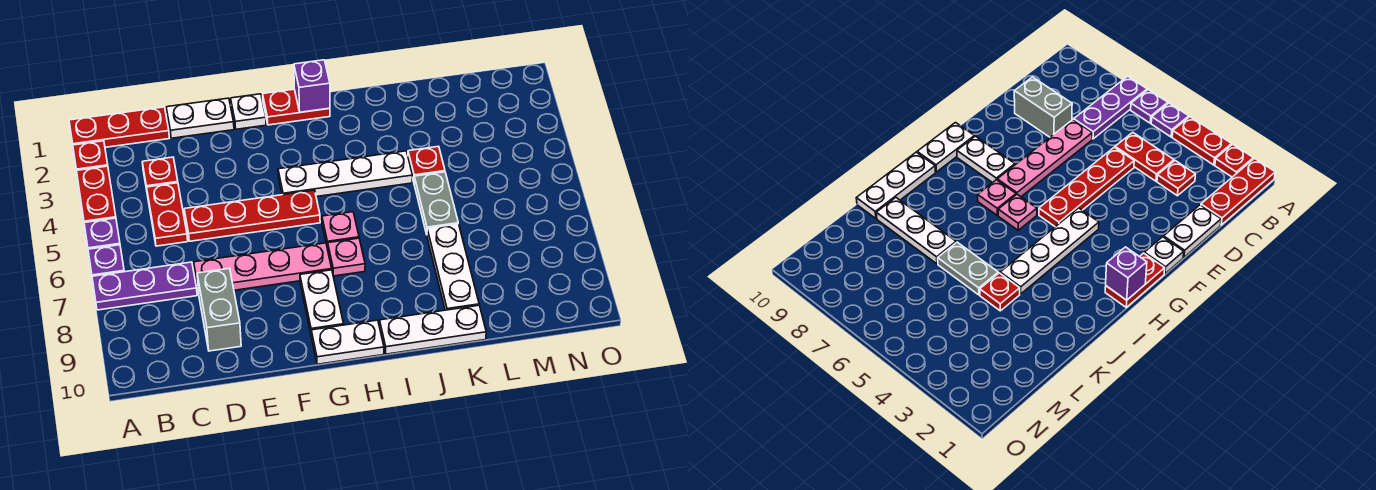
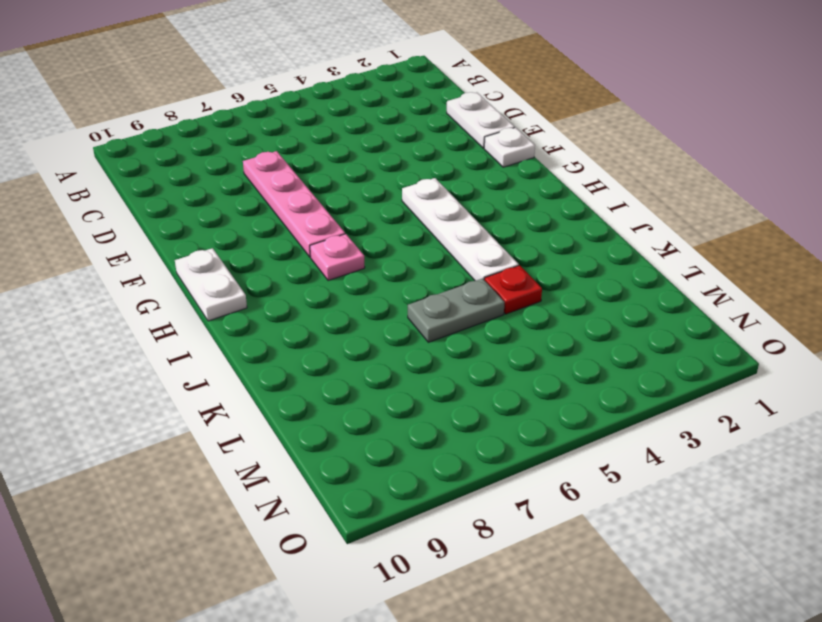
none -> red plate A1:C1 level 1
none -> red plate A2 level 1
none -> red plate A3:A4 level 1

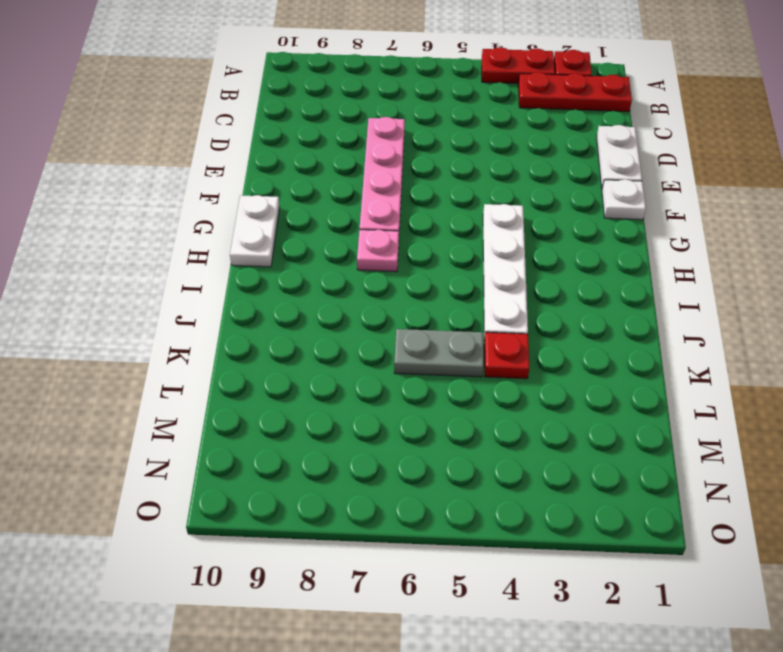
red plate B1:B3 level 1 -> red plate A1:C1 level 1
none -> purple plate A5 level 1
none -> purple plate A6 level 1
none -> purple plate A7:C7 level 1

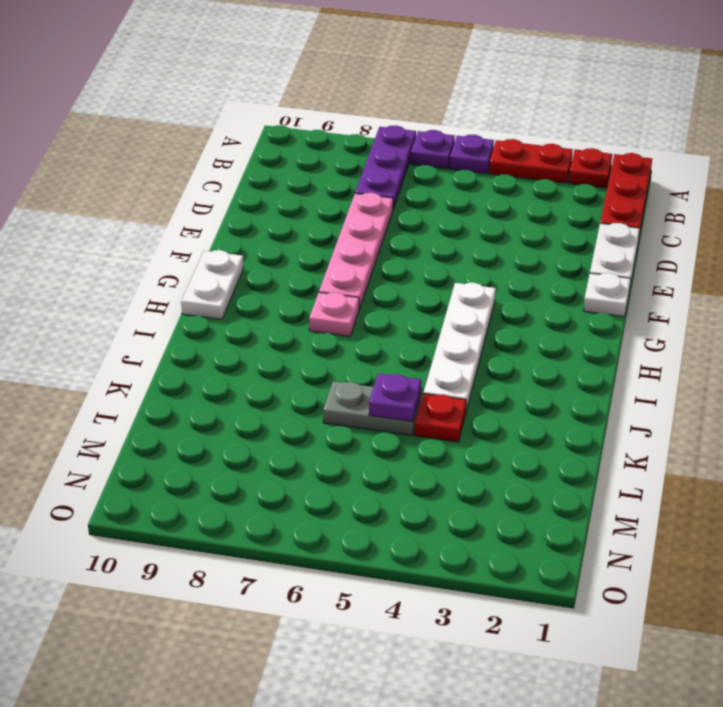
purple plate K5 level 2 -> none
none -> red plate C3 level 1
none -> red plate C4:C5 level 1
none -> red plate D5:G5 level 1

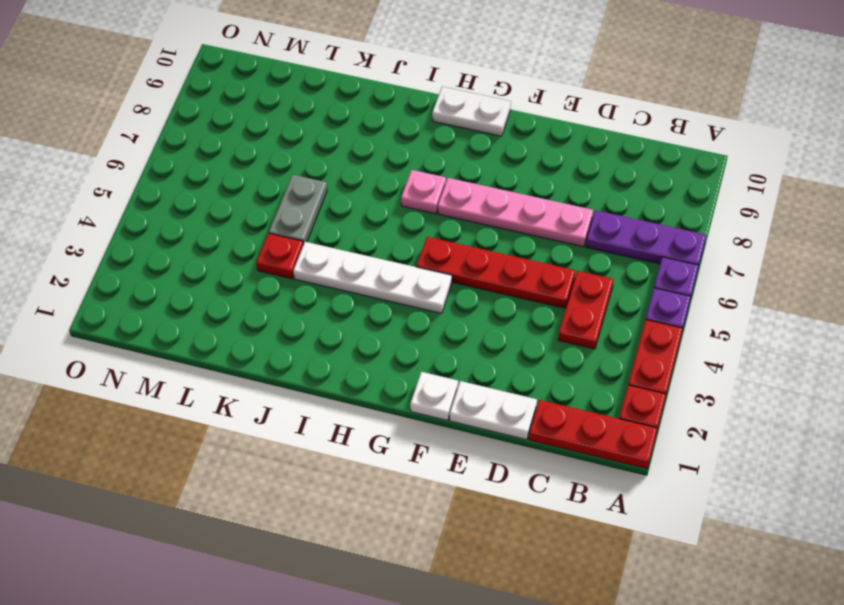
none -> red plate C3 level 1
none -> grey brick D8:D9 level 1
none -> red plate G1:H1 level 1

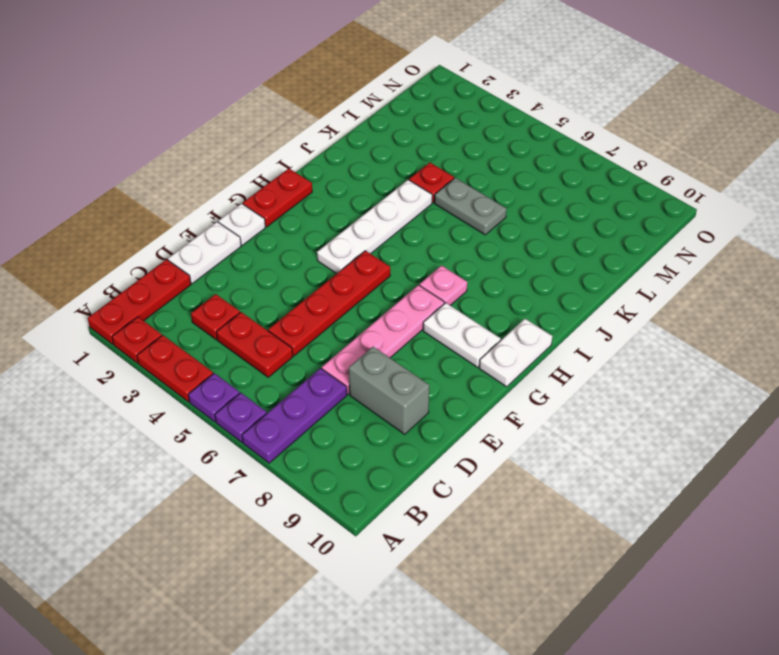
none -> pink plate H6 level 1
none -> white plate I10:K10 level 1
none -> white plate K7:K9 level 1

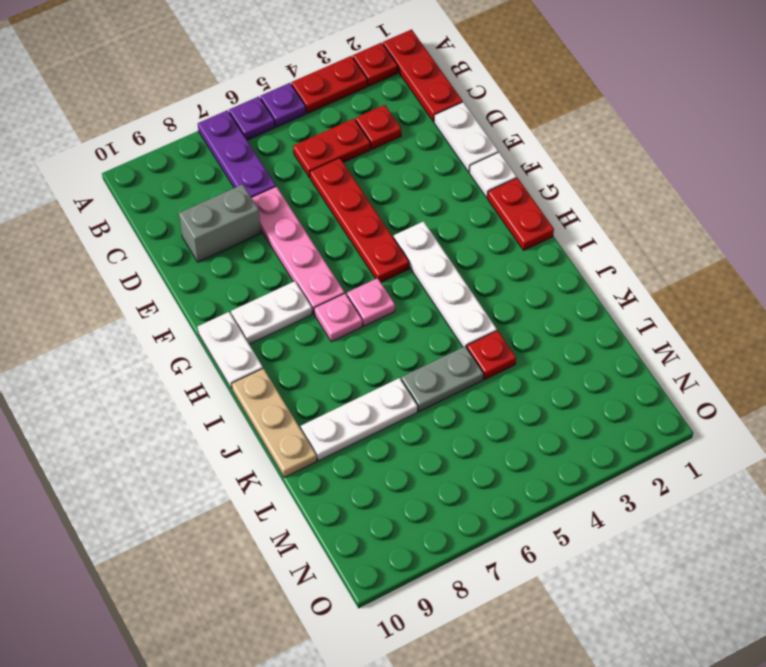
tan plate I10:K10 level 1 -> white plate I10:K10 level 1
none -> purple brick H1 level 2

